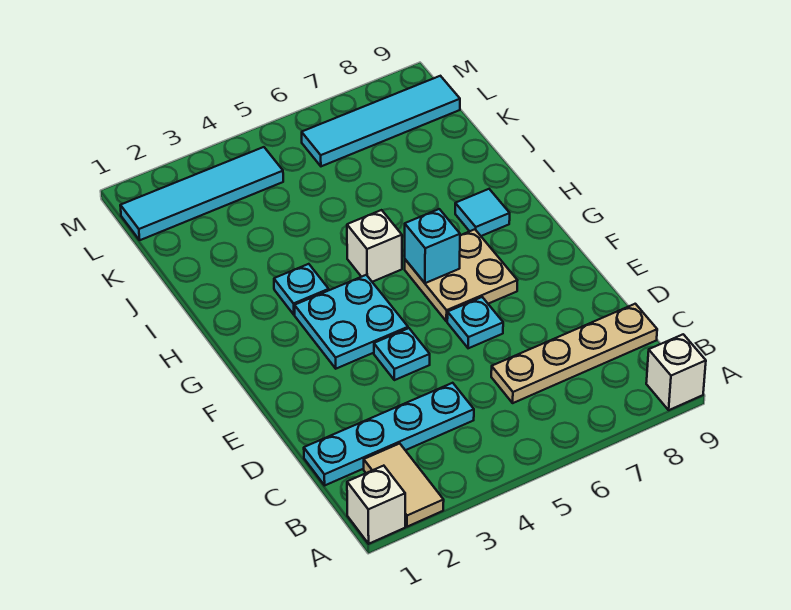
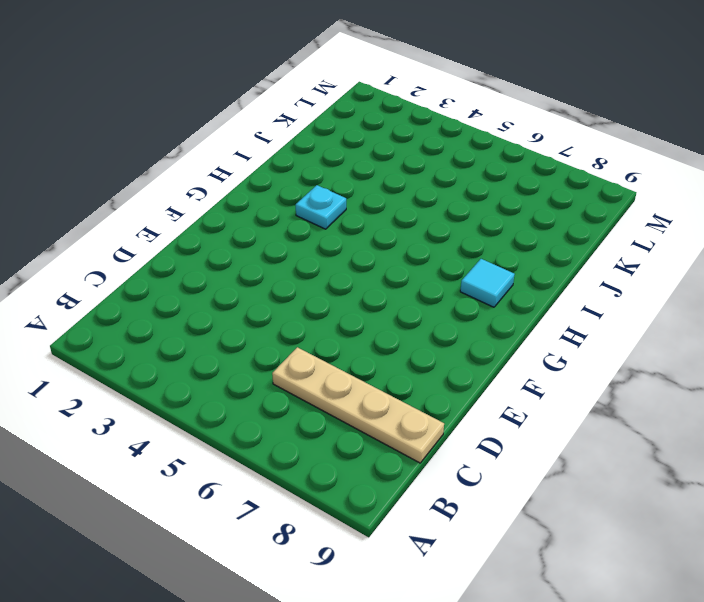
none -> white brick A1 level 1
none -> tan tile A2:B2 level 1
none -> white brick A9 level 1

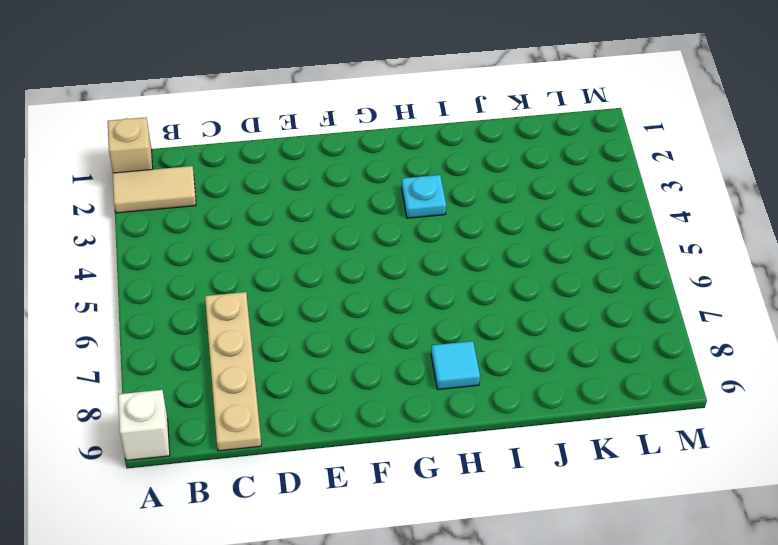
tan brick A1 level 1 -> white brick A1 level 1
none -> cyan plate C1:C4 level 1
none -> cyan plate E4 level 1
none -> cyan plate E6 level 1

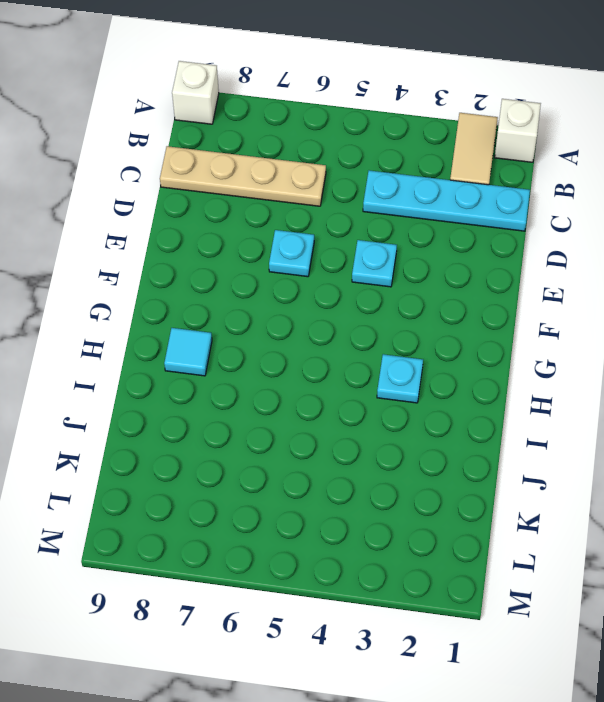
none -> cyan plate F3:G4 level 1
none -> tan plate F6:G7 level 1
none -> white brick H5 level 1

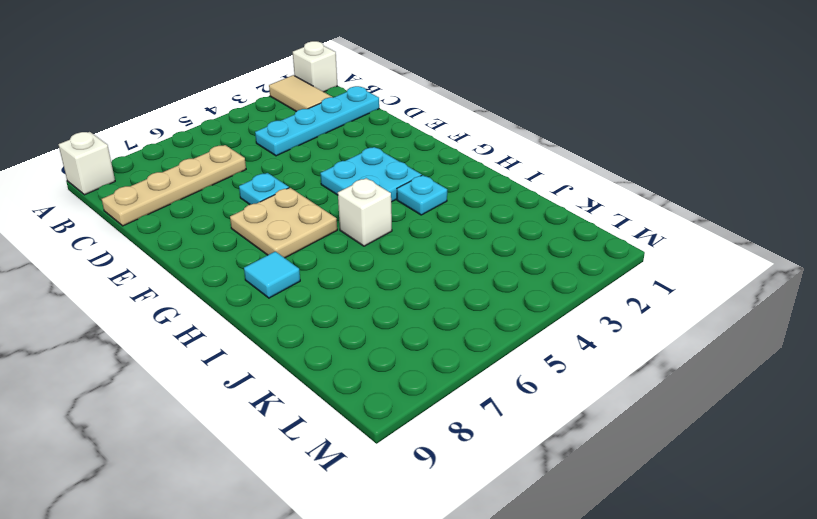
none -> cyan plate E4 level 1
none -> cyan tile L1:L4 level 1
none -> cyan tile L6:L9 level 1

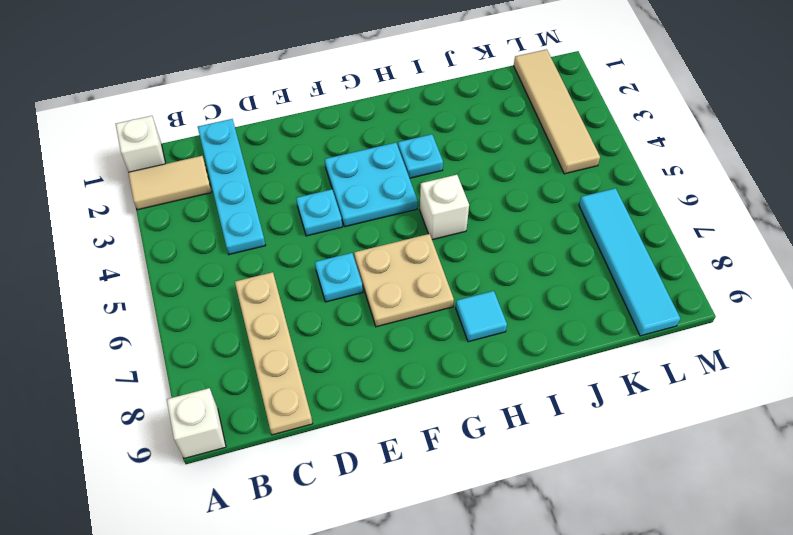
tan tile L1:L4 level 1 -> cyan tile L1:L4 level 1
none -> cyan brick G6 level 2

